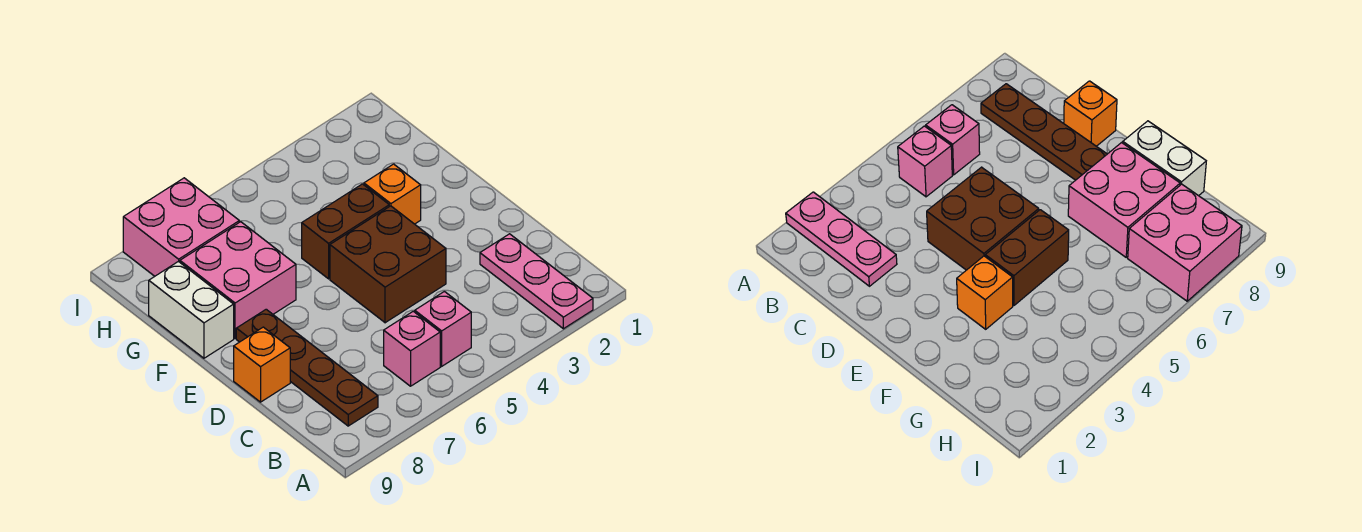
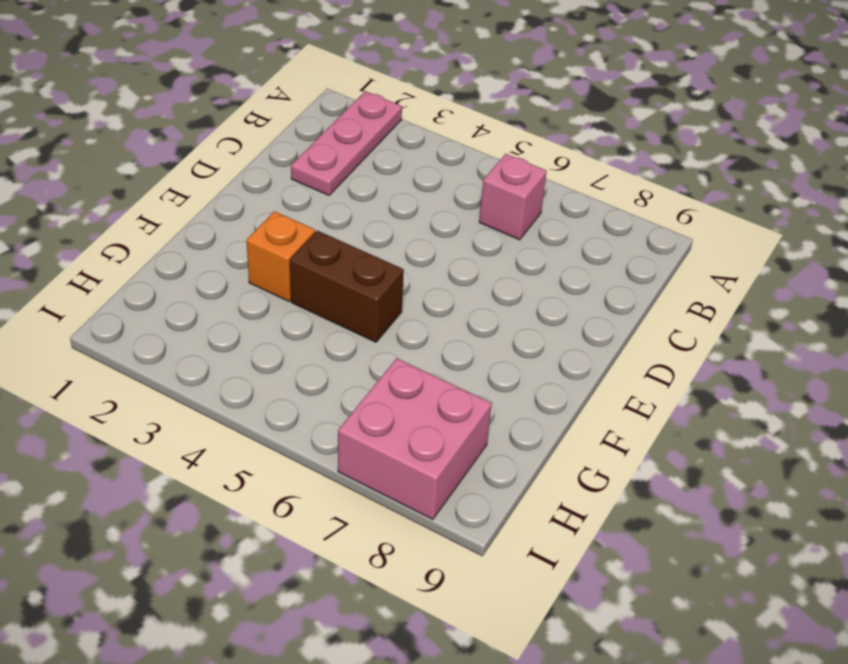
none -> pink brick B5 level 1
none -> brown plate B8:E8 level 1

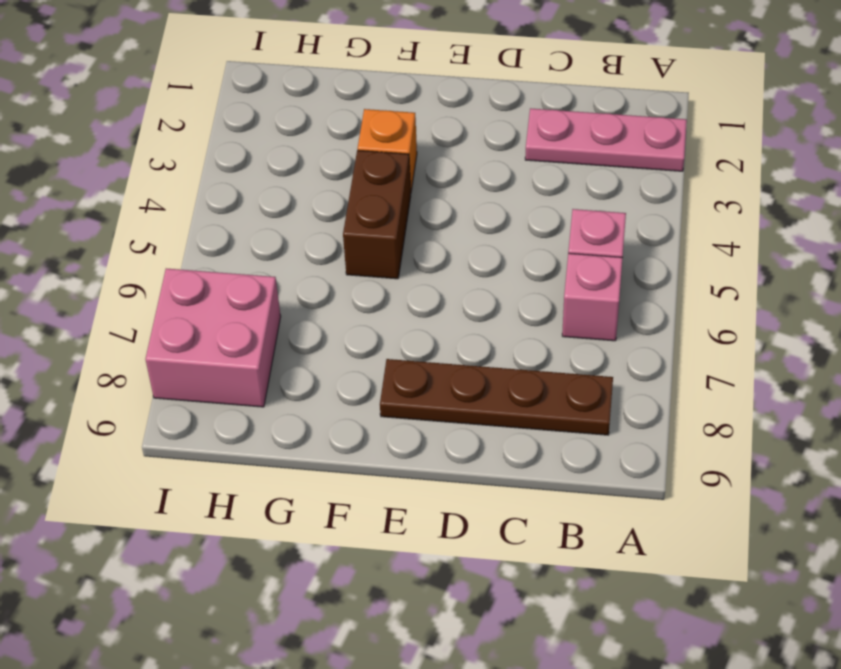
none -> brown brick D4:E5 level 1
none -> orange brick D9 level 1

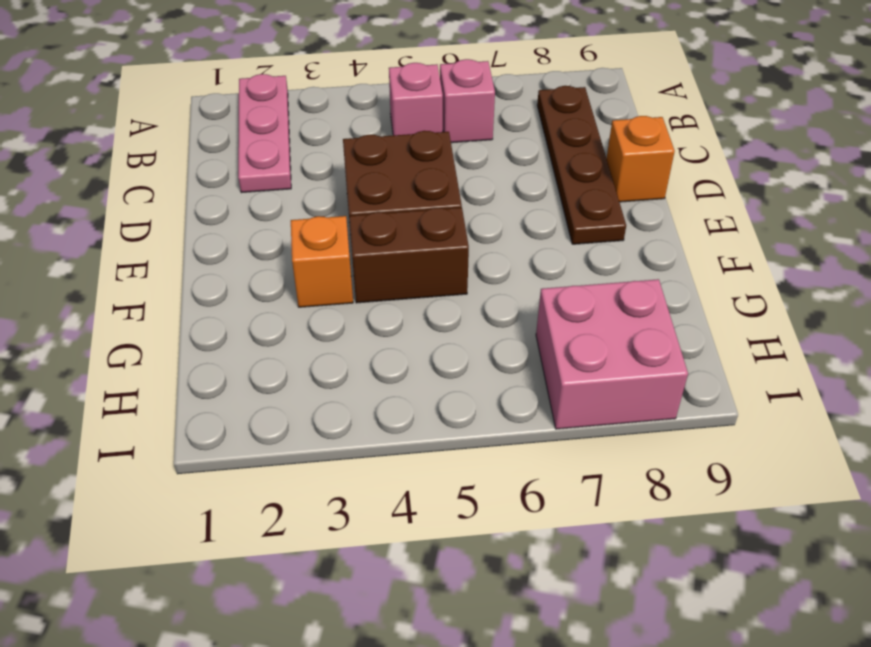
none -> pink brick F7:G8 level 1
none -> white brick F9:G9 level 1

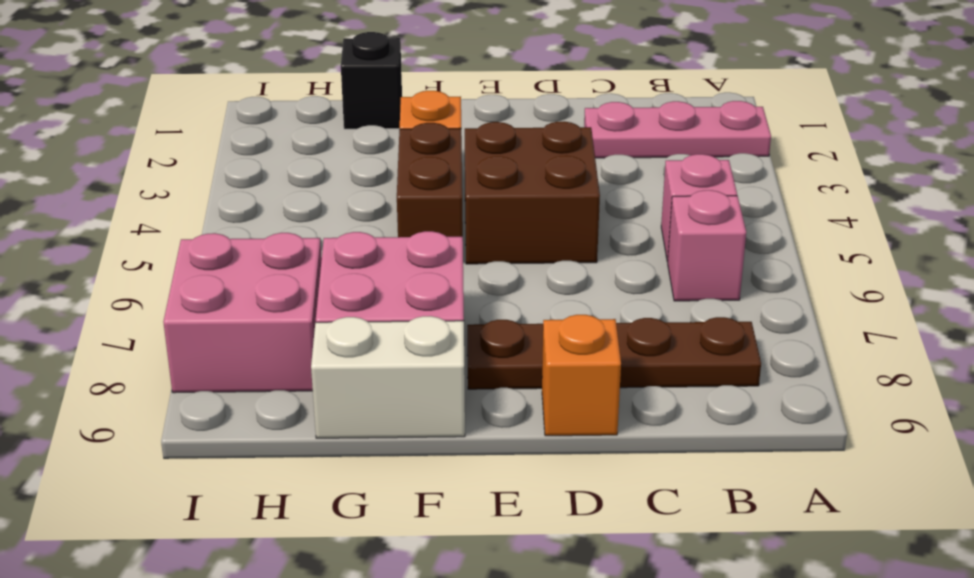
black brick G1 level 1 -> none

